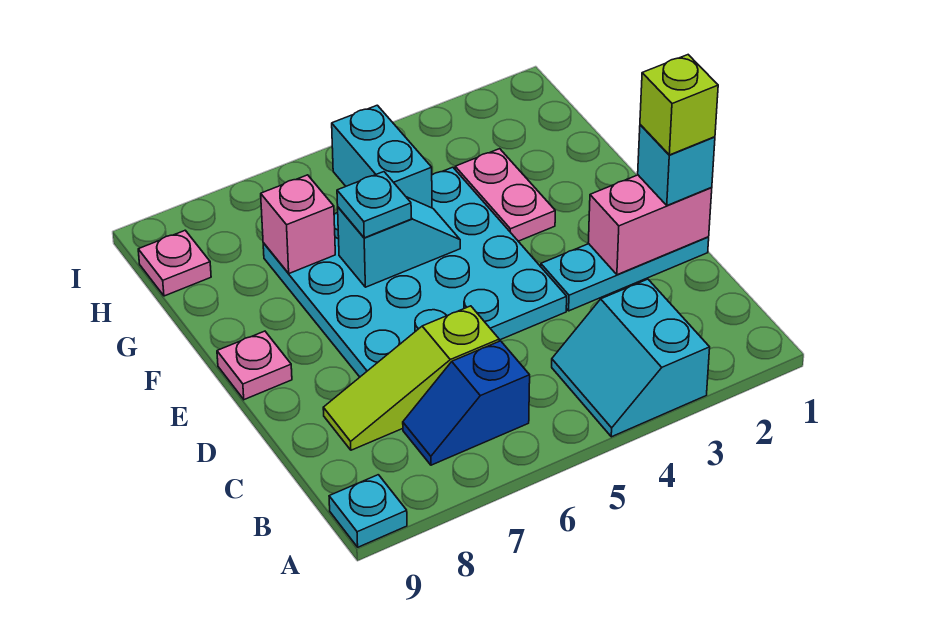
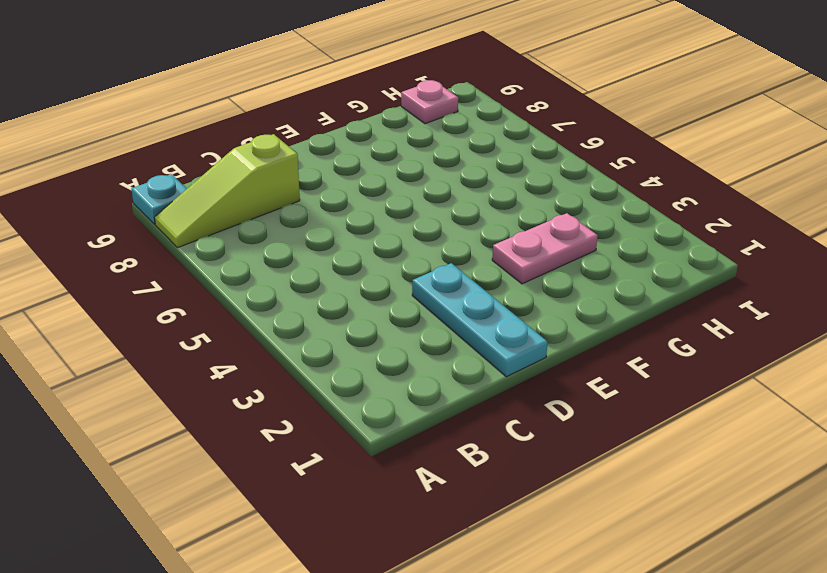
lime slope A8:C8 level 1 top C -> lime slope C6:C8 level 1 top 6
none -> cyan slope A3:B4 level 1 top 3
none -> blue slope B6:B7 level 1 top 6
none -> cyan plate D4:G7 level 1

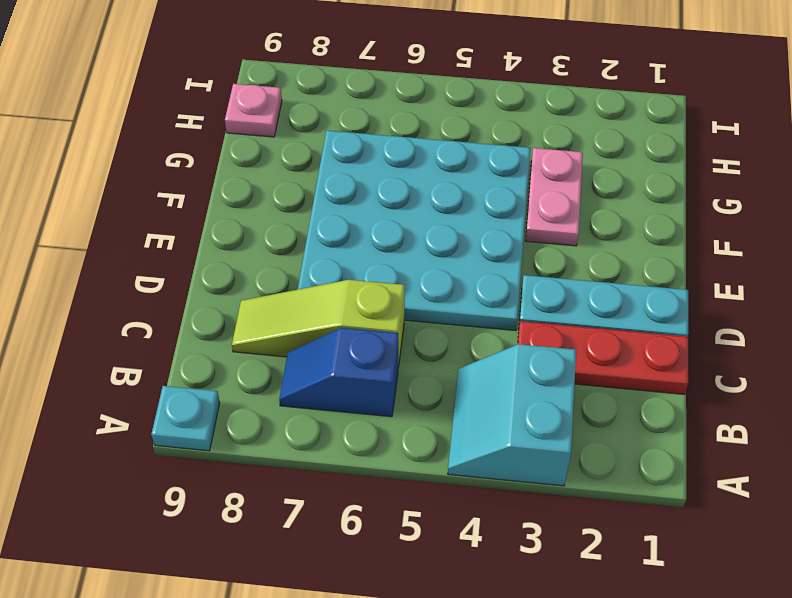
red plate C1:C3 level 1 -> none
none -> pink plate E9 level 1
none -> pink brick D1:D2 level 2
none -> cyan slope F5:F6 level 2 top 6

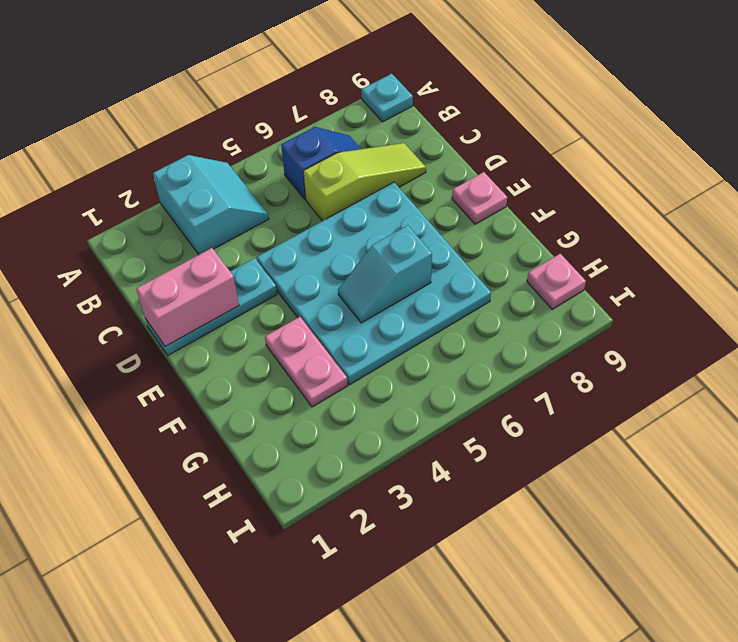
none -> cyan brick G5:H5 level 2
none -> pink brick G7 level 2
none -> cyan brick D1 level 3

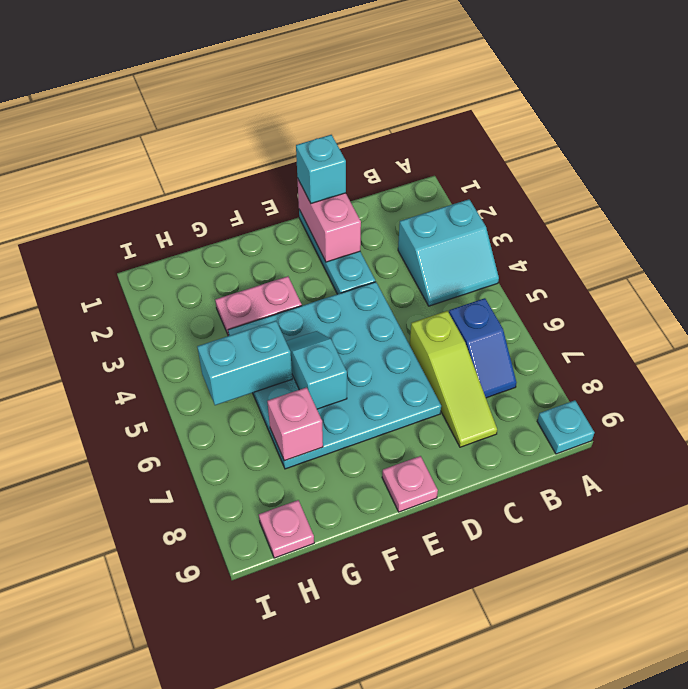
none -> cyan plate F6 level 3
none -> lime brick D1 level 4

